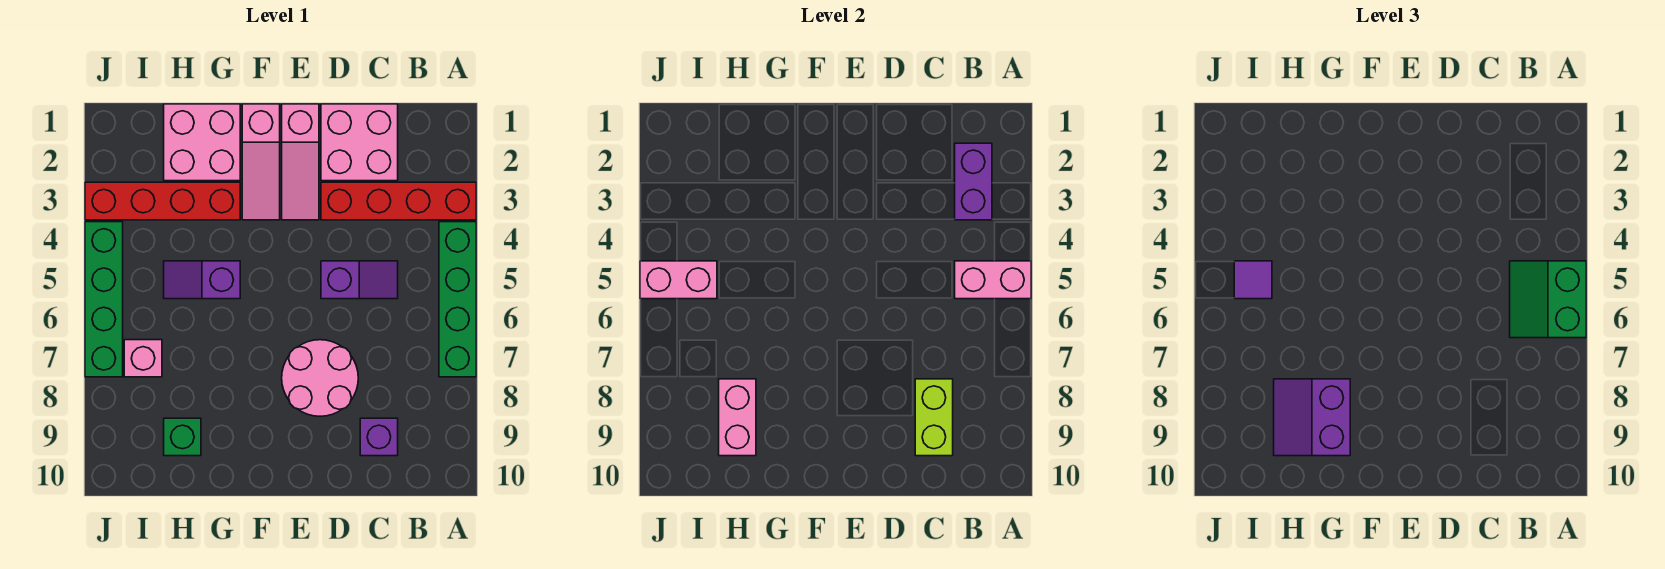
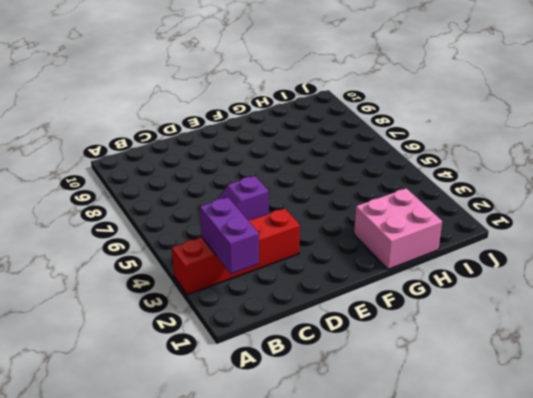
none -> green brick A4:A7 level 1
none -> pink brick C1:D2 level 1
none -> purple brick C9 level 1

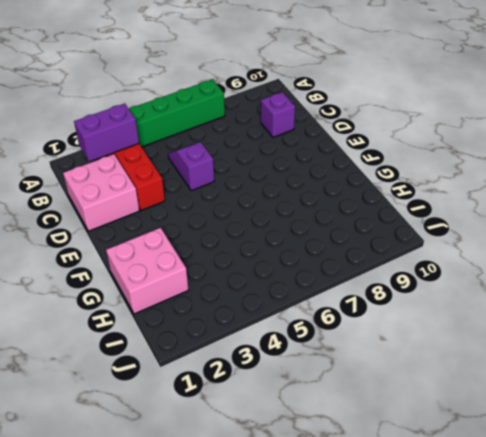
none -> pink round brick D7:E8 level 1
none -> pink slope E1:E3 level 1 top 1
none -> pink slope F1:F3 level 1 top 1

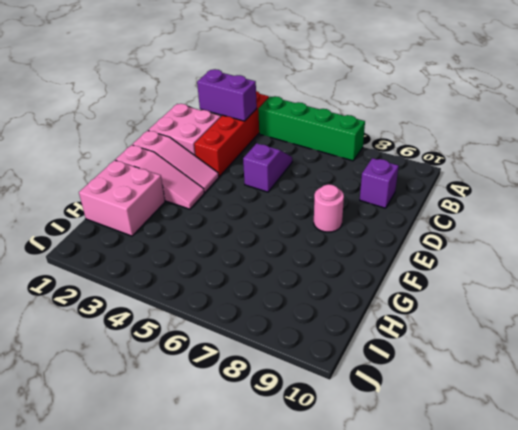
pink round brick E8 level 1 -> pink round brick D7:E8 level 1
none -> red brick G3:J3 level 1
none -> purple slope G5:H5 level 1 top G
none -> green brick H9 level 1

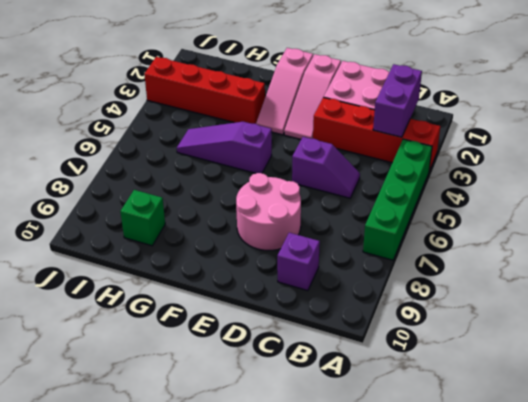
purple slope F5:H5 level 1 top F -> purple slope G5:H5 level 1 top G
none -> pink brick G1:H2 level 1
none -> pink brick I7 level 1
none -> green brick J4:J7 level 1

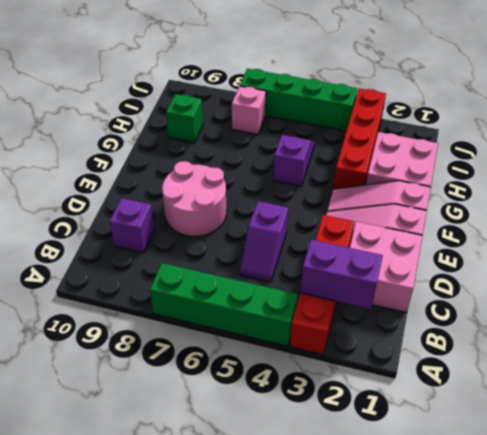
none -> pink brick A5:B5 level 2
none -> lime brick C8:C9 level 2
none -> pink brick H8:H9 level 2

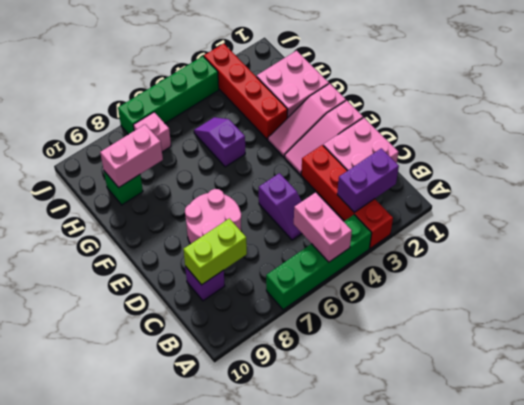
none -> pink brick I5:J5 level 2
none -> green slope A5:B6 level 3 top A
none -> purple slope G8:H9 level 3 top G

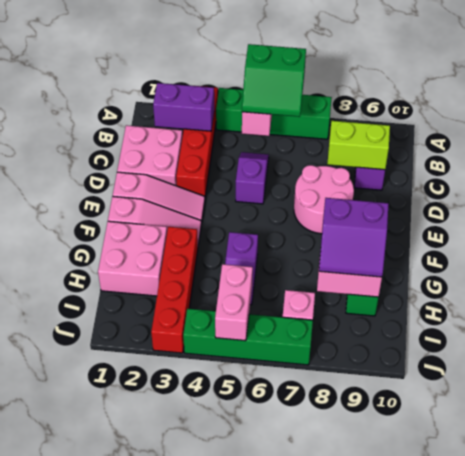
none -> purple tile I5 level 3

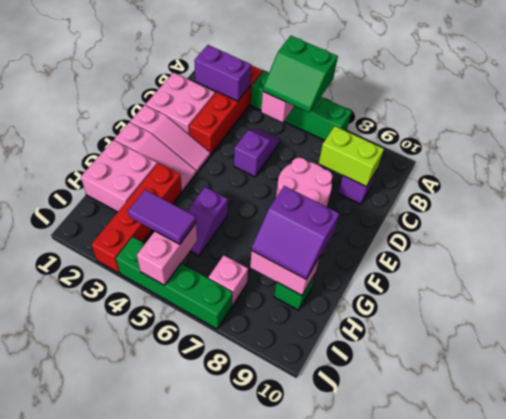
purple tile I4:I5 level 3 -> purple tile I5 level 3

